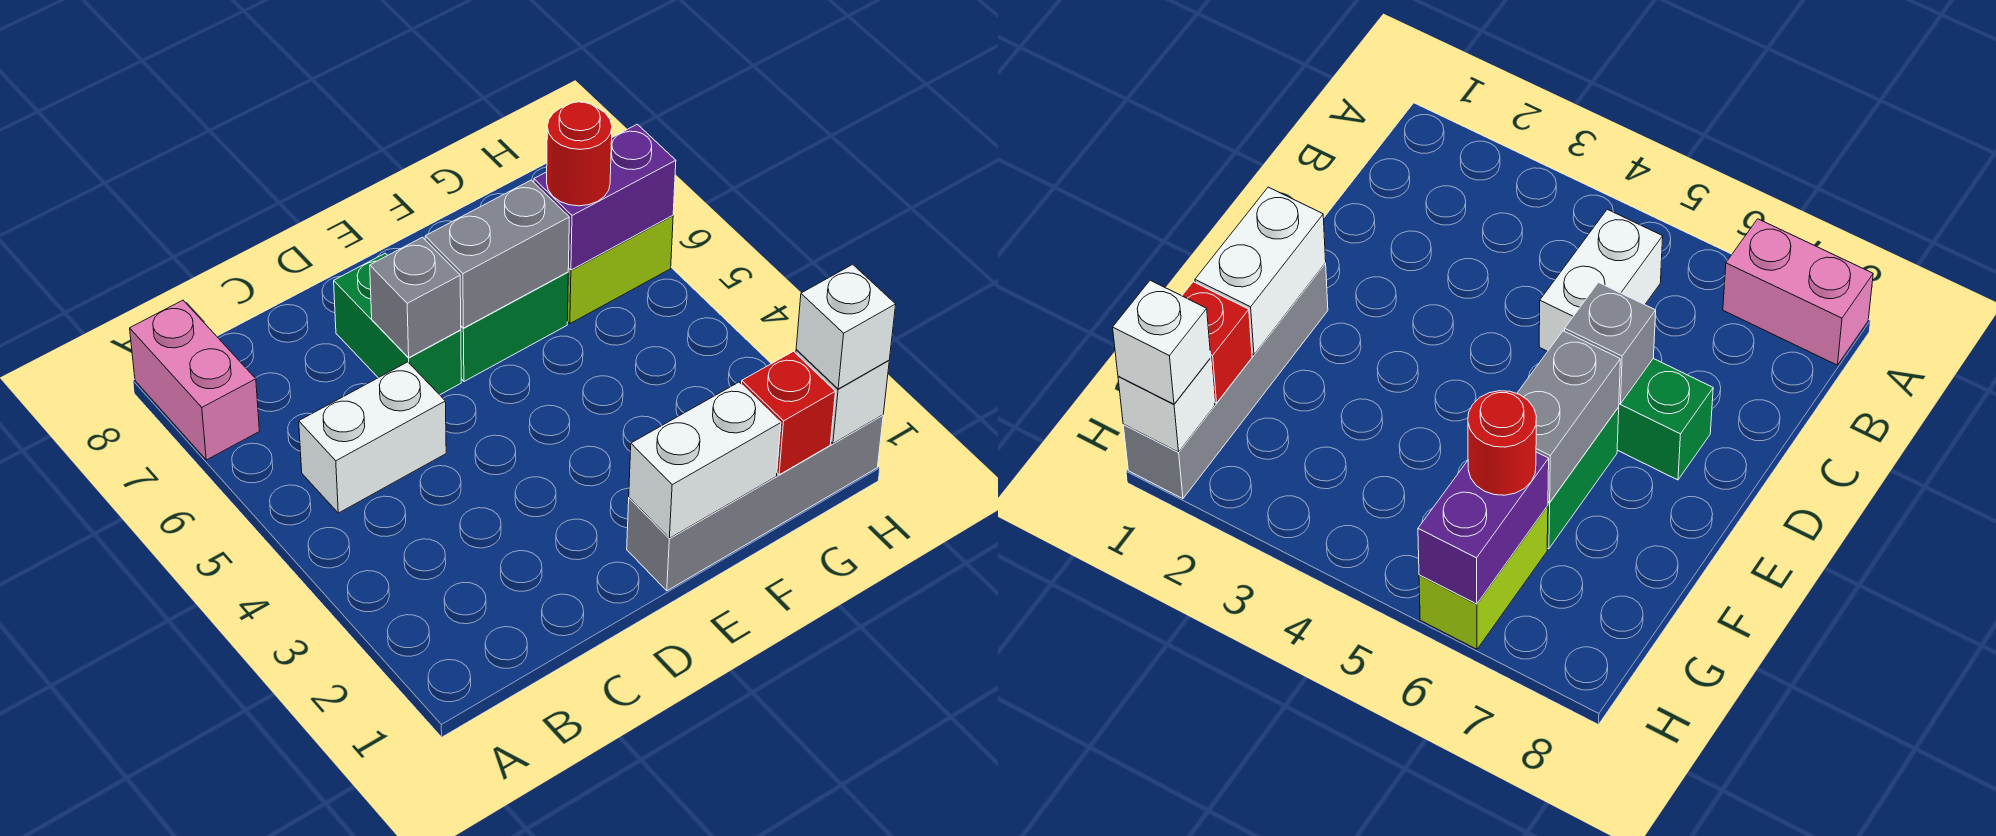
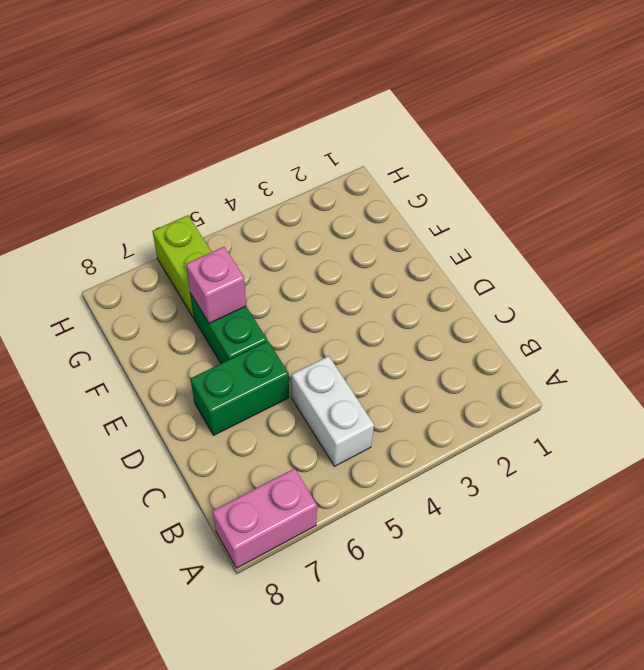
pink brick F6 level 2 -> grey brick E6:F6 level 2
none -> grey brick E1:H1 level 1
none -> grey brick D6 level 2
none -> white brick E1:F1 level 2

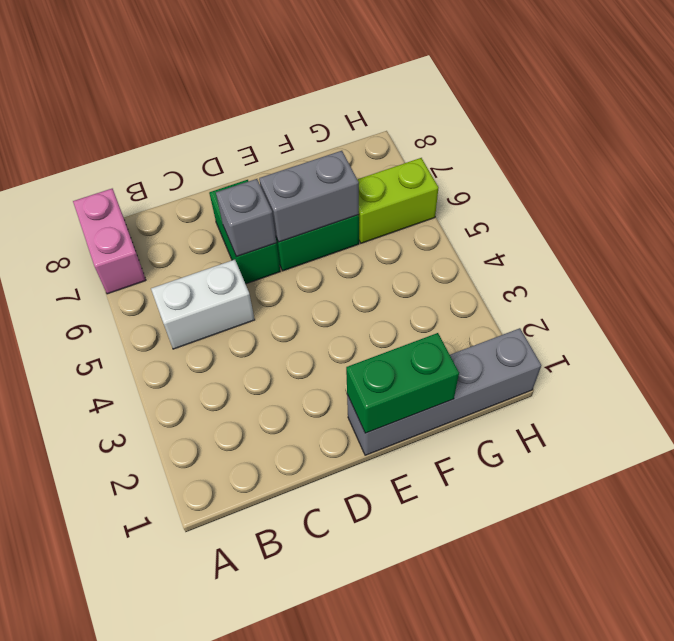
green brick E1:F1 level 2 -> white brick E1:F1 level 2
none -> red brick G1 level 2
none -> purple brick G6:H6 level 2
none -> white brick H1 level 2

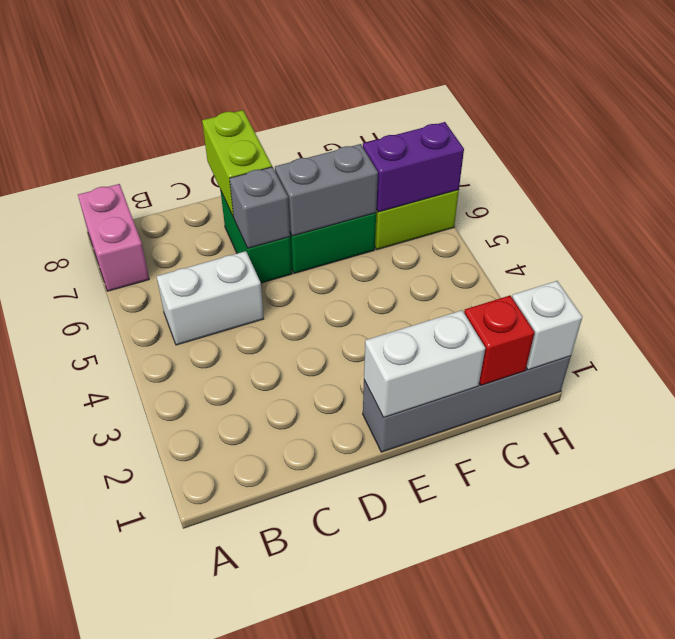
lime brick D7:D8 level 2 -> none
none -> red round brick G6 level 3
none -> white brick H1 level 3

